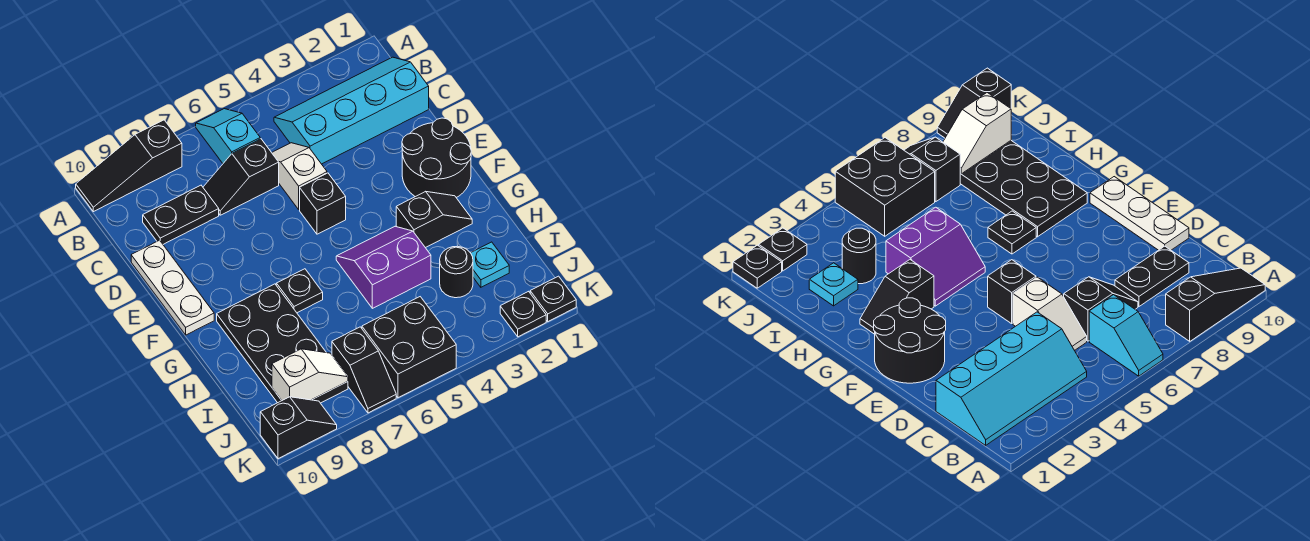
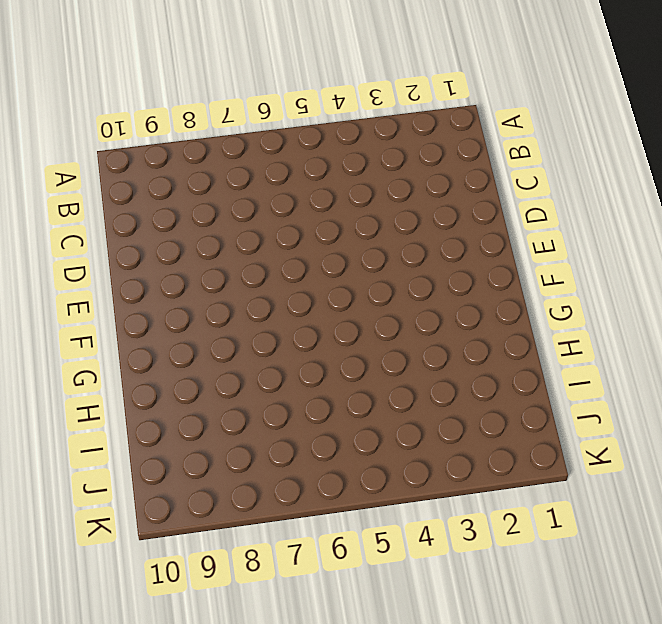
none -> cyan slope A6:B6 level 1 top B
none -> black slope A8:A10 level 1 top 8
none -> cyan slope B1:C4 level 1 top C

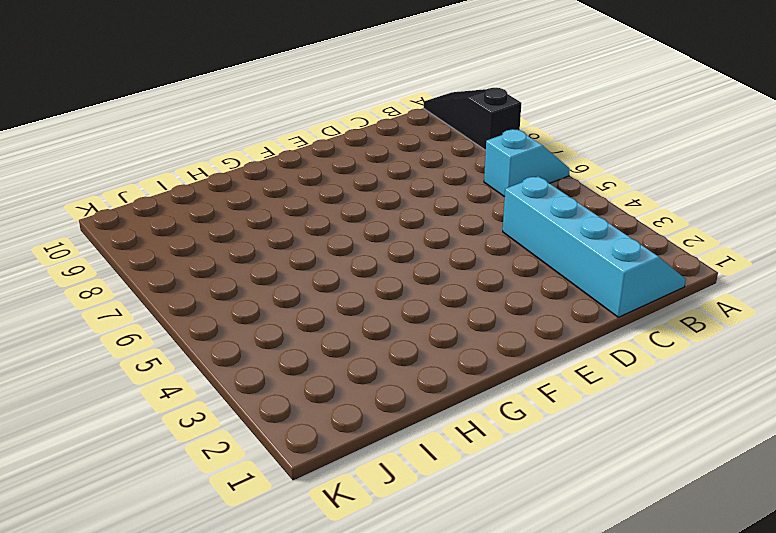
none -> white slope C5:D5 level 1 top D
none -> black slope C6:C7 level 1 top 6
none -> black plate C8:C9 level 1

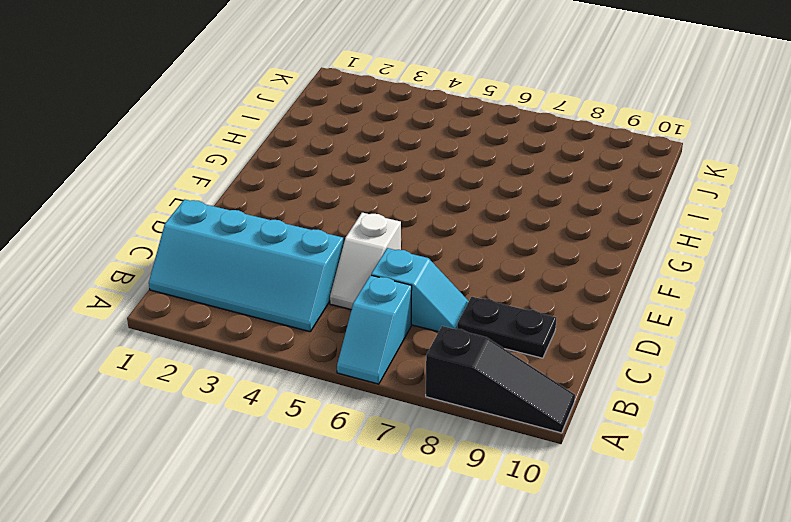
cyan slope C6:C7 level 1 top 6 -> black slope C6:C7 level 1 top 6
none -> white plate D10:F10 level 1
none -> black round brick E1:F2 level 1
none -> black brick E5 level 1

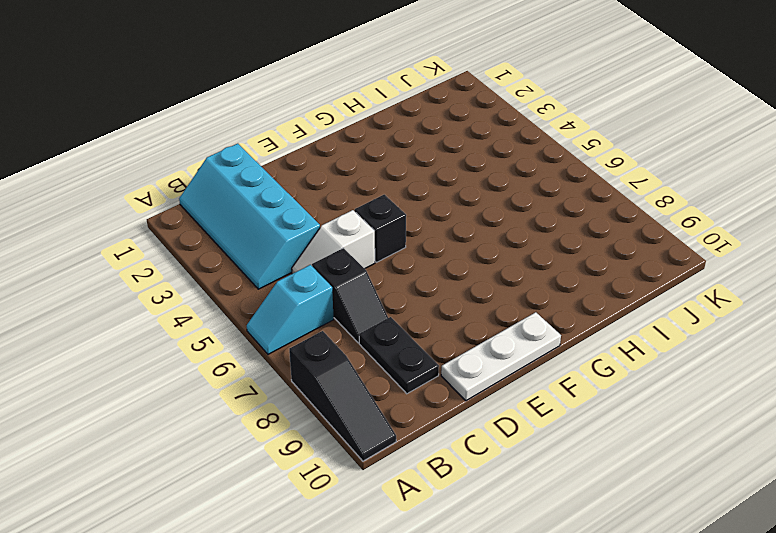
none -> black round brick E1:F2 level 1
none -> black slope G2:G3 level 1 top 3
none -> purple slope G4:H5 level 1 top H

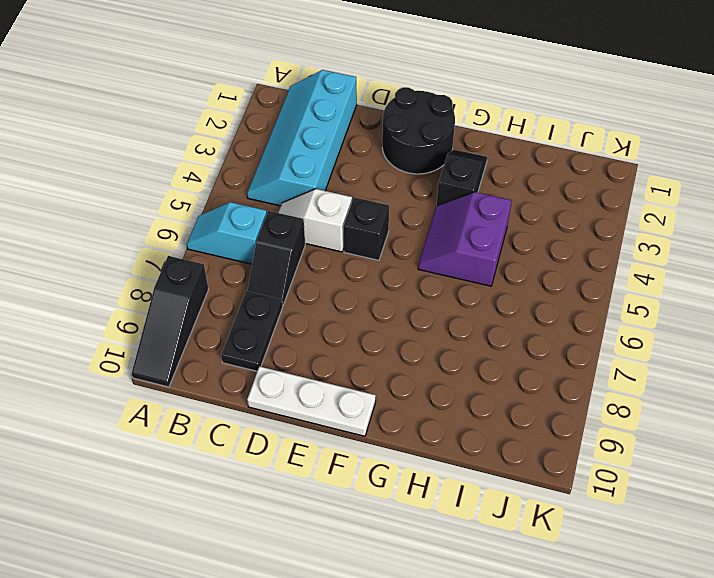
none -> black plate G7 level 1
none -> black plate G8:J9 level 1
none -> cyan plate I2 level 1

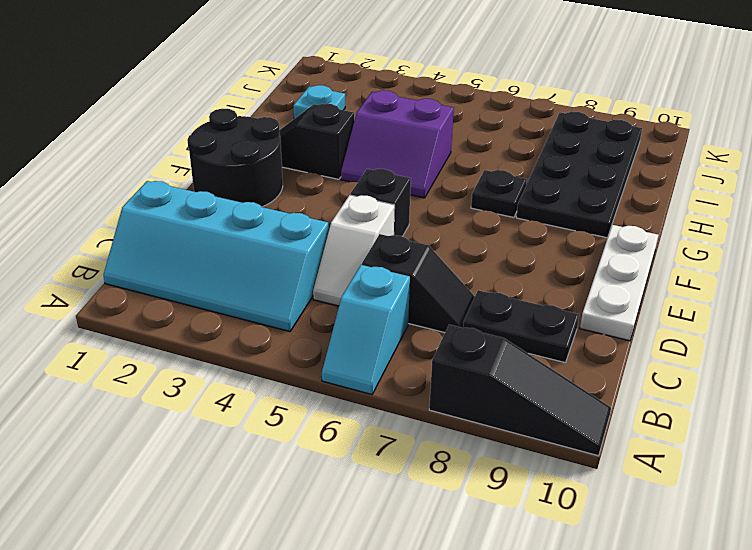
none -> black round brick I3 level 1
none -> black brick J5:K6 level 1
none -> black slope J7:K7 level 1 top J

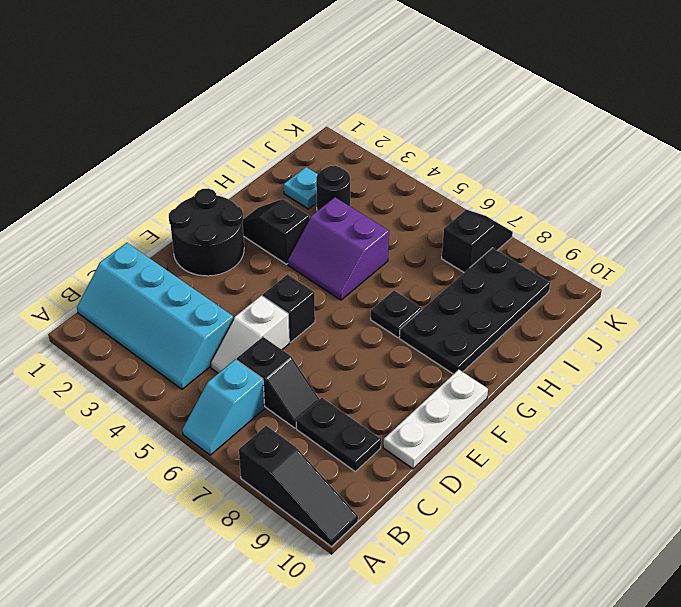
none -> black brick J5:K6 level 1
none -> black plate K1 level 1
none -> black plate K2 level 1

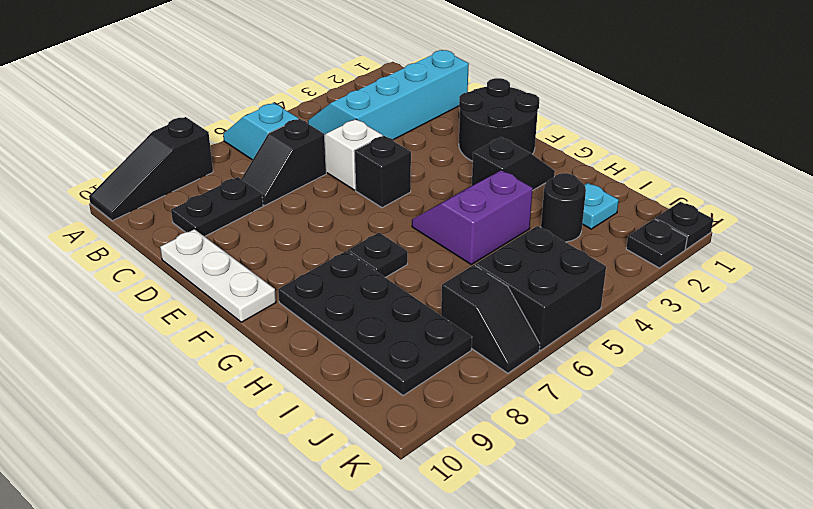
none -> black slope K9:K10 level 1 top 10
none -> white slope J8:J9 level 2 top 9

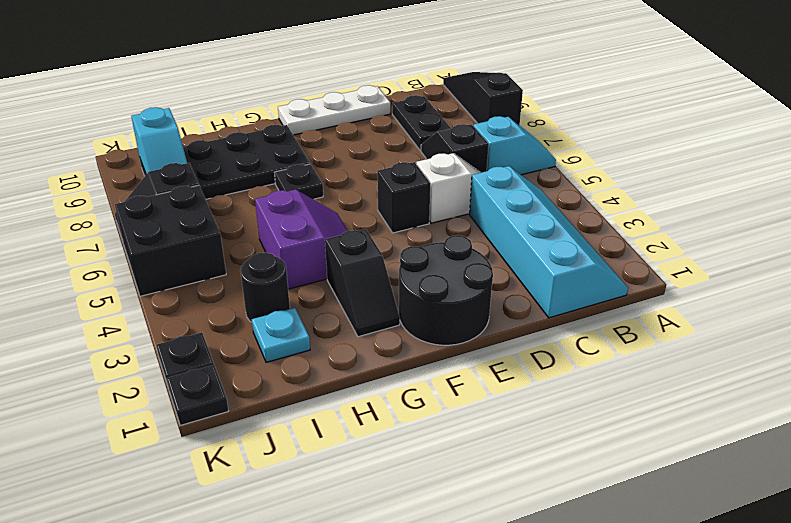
cyan slope J8:J9 level 2 top 9 -> white slope J8:J9 level 2 top 9
none -> black slope K9:K10 level 1 top 10

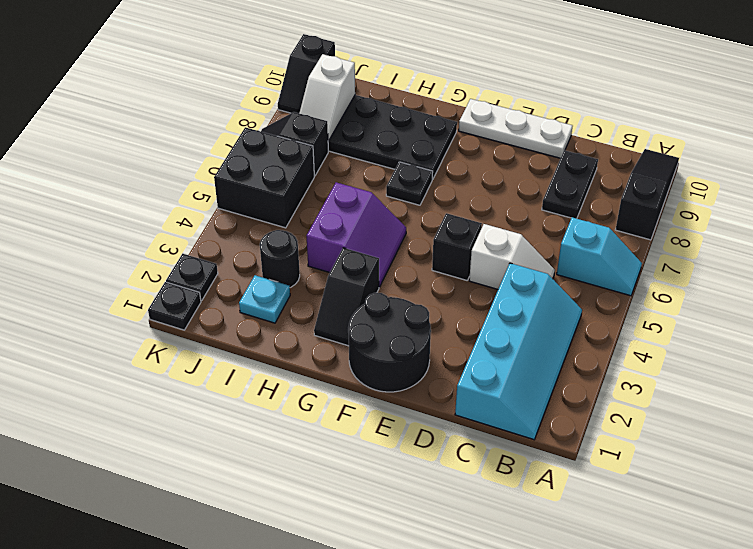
none -> black slope C6:C7 level 1 top 6

